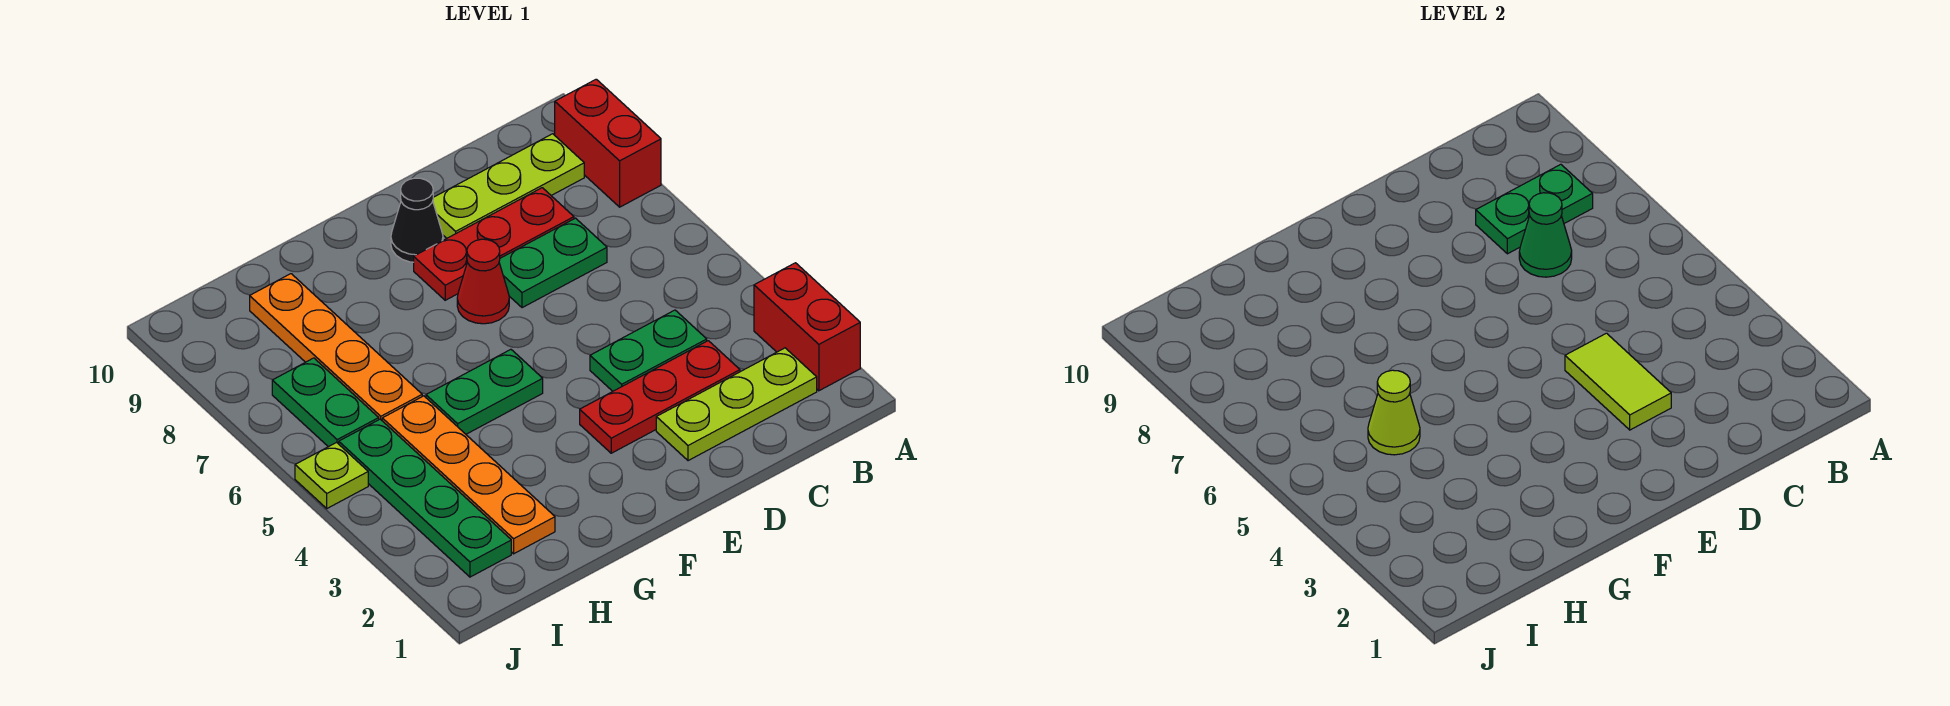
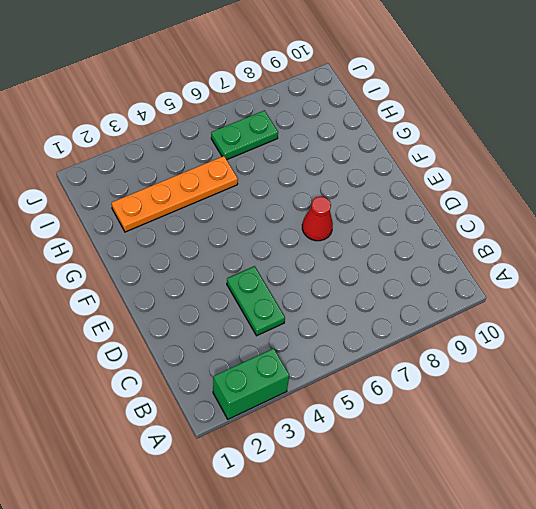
green brick A2:A3 level 1 -> red brick A2:A3 level 1
none -> red brick A8:A9 level 1
none -> lime plate B2:D2 level 1
none -> lime plate B9:D9 level 1

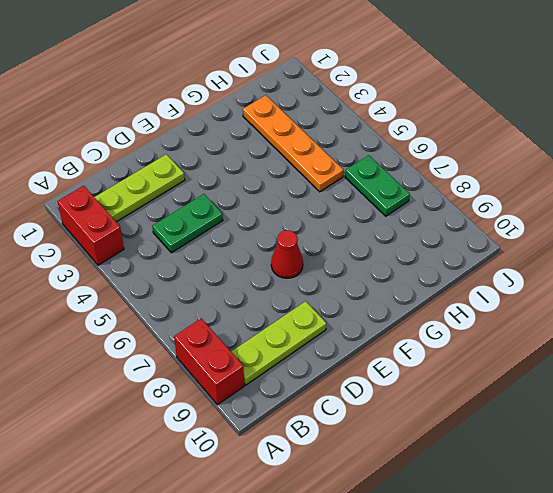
none -> red plate C3:E3 level 1
none -> green plate C7:D7 level 1
none -> red plate C8:E8 level 1

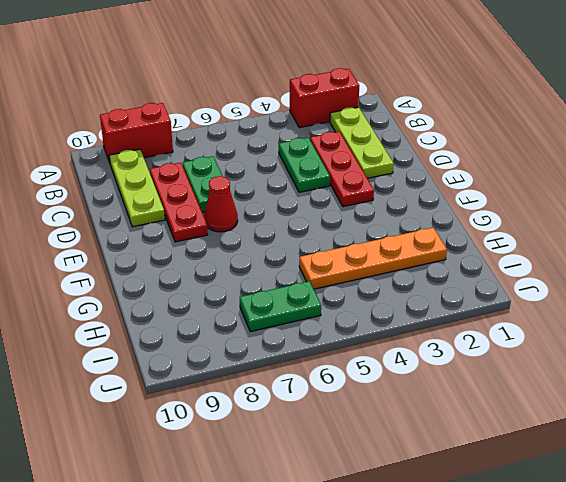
none -> black cone E9 level 1
none -> green plate F5:G5 level 1
none -> orange plate H6:H9 level 1

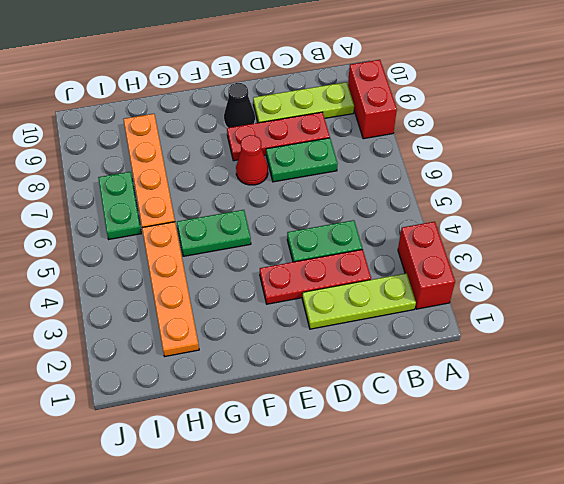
none -> green plate I2:I5 level 1
none -> lime plate J5 level 1
none -> green plate B8:C8 level 2

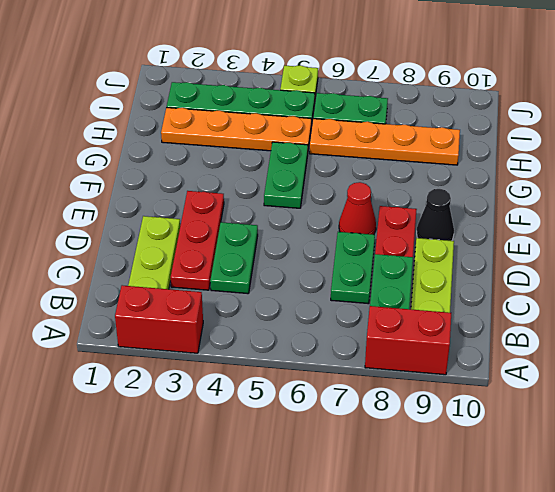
none -> green cone C7 level 2
none -> lime tile D3:D4 level 2
none -> lime cone H5 level 2

